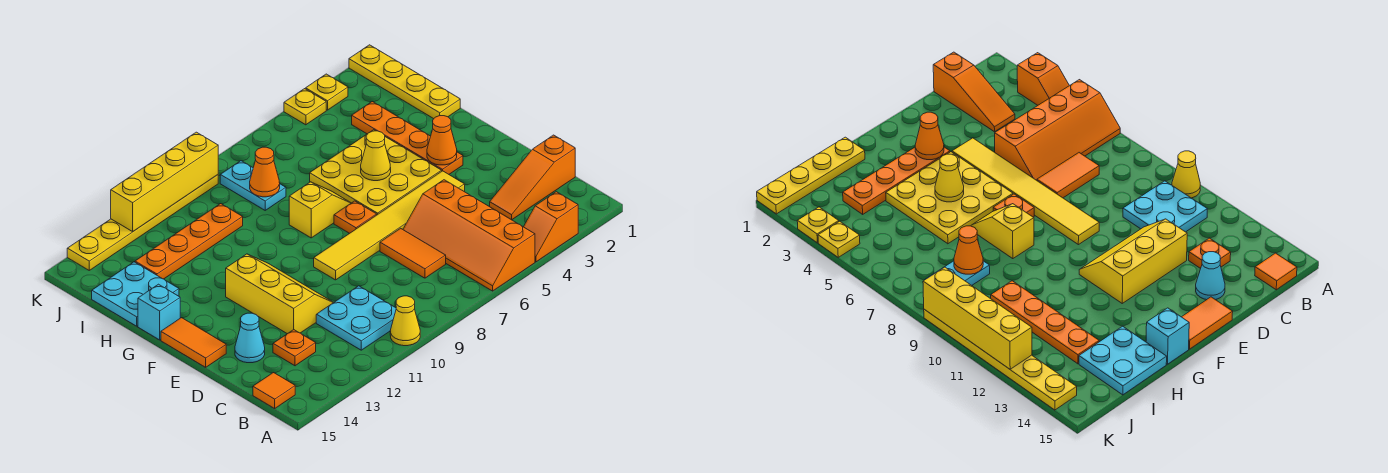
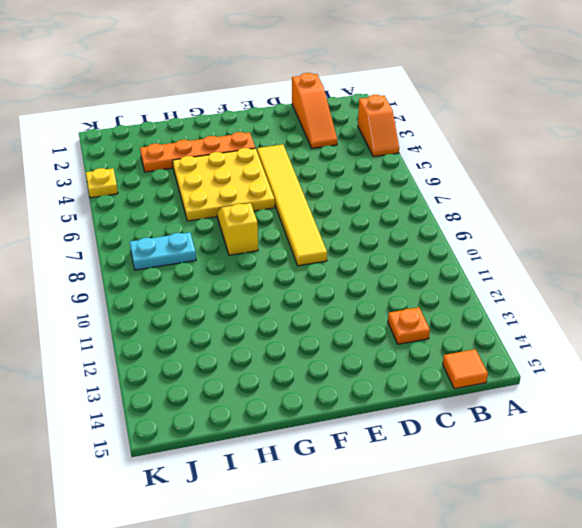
none -> orange slope A5:D6 level 1 top 5
none -> yellow cone A10 level 1
none -> cyan plate B10:C11 level 1

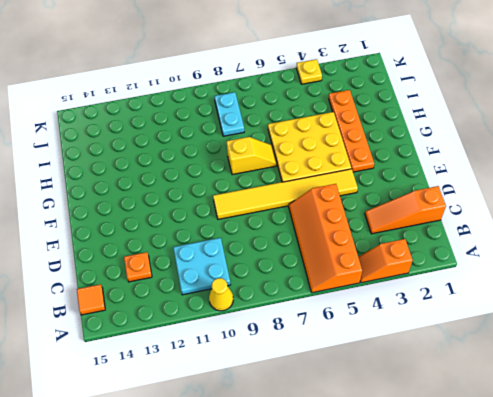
none -> orange tile C7:D7 level 1
none -> yellow slope D11:F12 level 1 top 12
none -> cyan cone D14 level 1

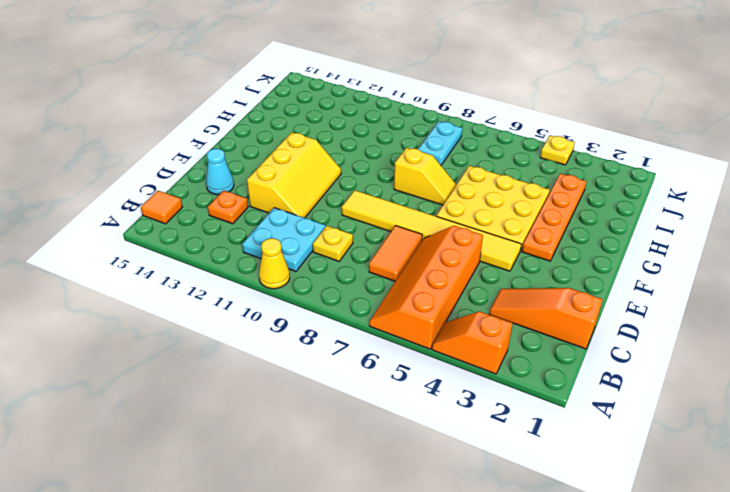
yellow plate C9 level 1 -> yellow plate K3 level 1
none -> orange tile E15:F15 level 1
none -> orange plate F7 level 1
none -> cyan brick G15 level 1

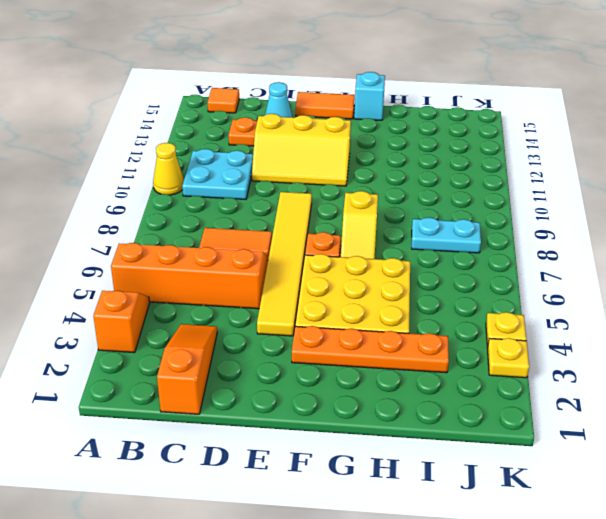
none -> yellow plate H1:K1 level 1
none -> cyan plate H14:I15 level 1
none -> orange plate I10:I13 level 1

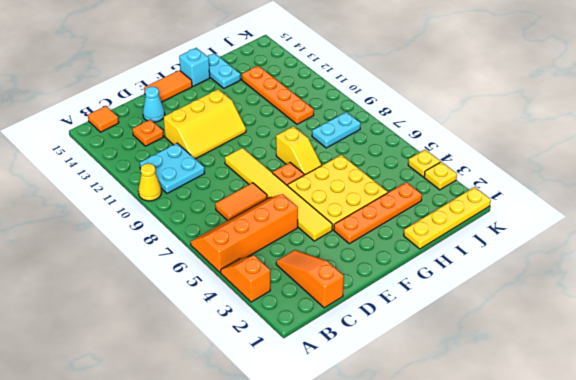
cyan plate H14:H15 level 1 -> cyan plate H14:I15 level 1
none -> yellow plate K9:K14 level 1
none -> orange cone F3 level 2
none -> yellow cone G5 level 2

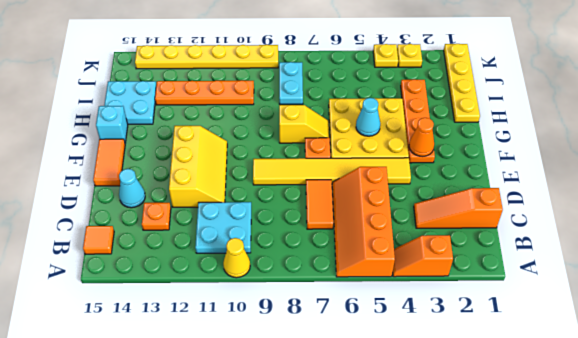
cyan cone G5 level 2 -> yellow cone G5 level 2
none -> orange cone I8 level 2
none -> yellow brick K9:K12 level 2

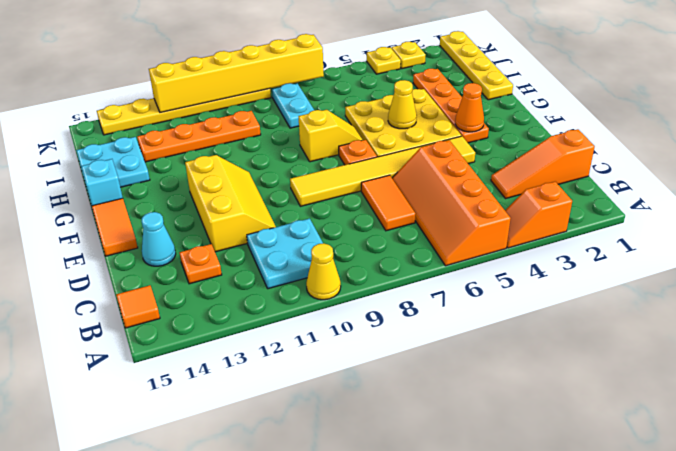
yellow brick K7:K12 level 2 -> yellow brick K9:K12 level 2
none -> orange cone I8 level 2

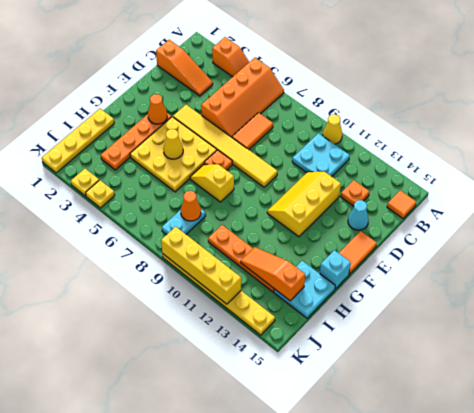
orange slope I12:I14 level 2 top 14 -> none

